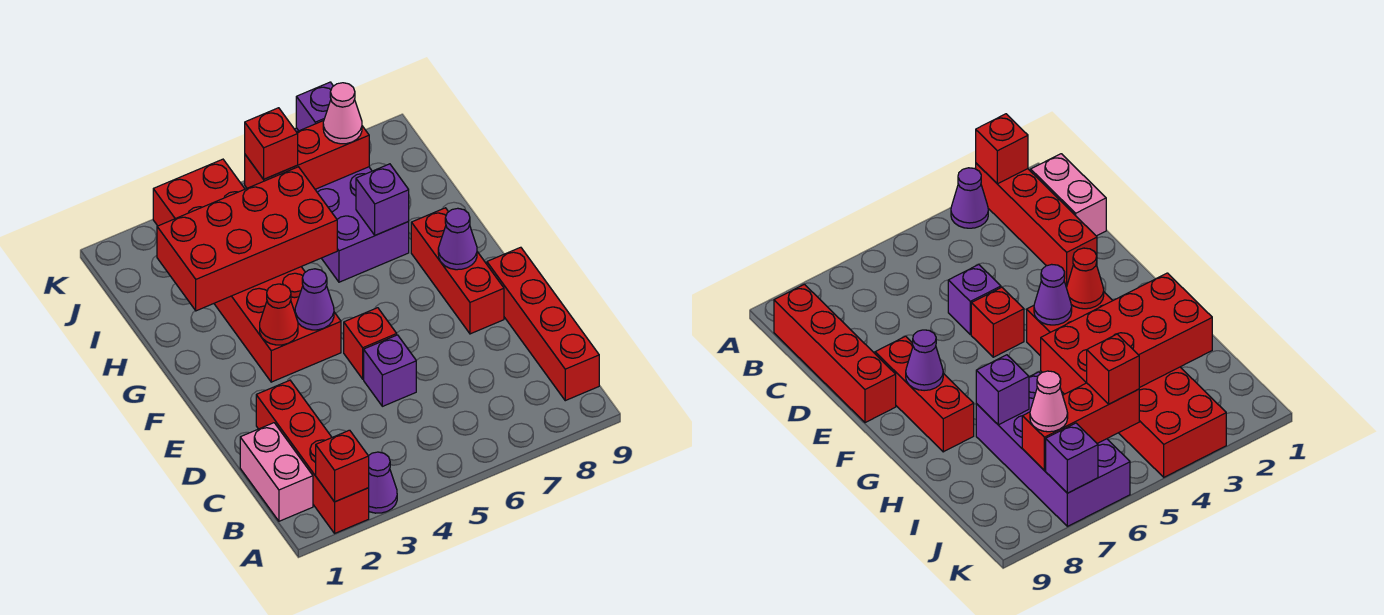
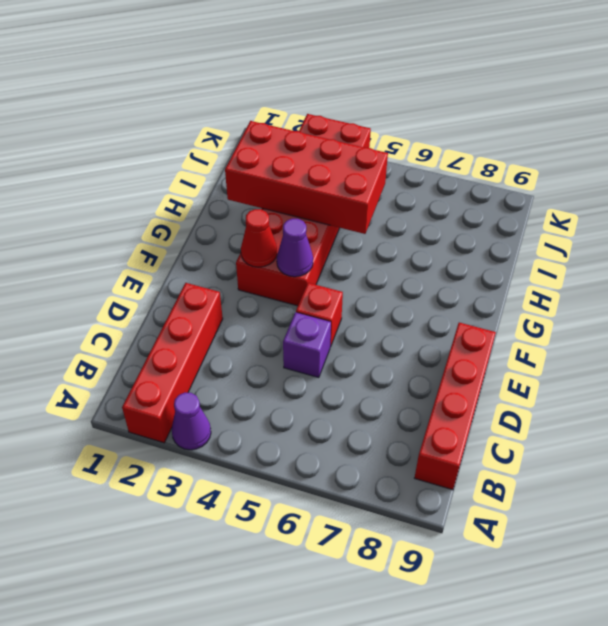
none -> pink brick B1:C1 level 1
none -> red brick E8:G8 level 1
none -> purple brick H6:K7 level 1

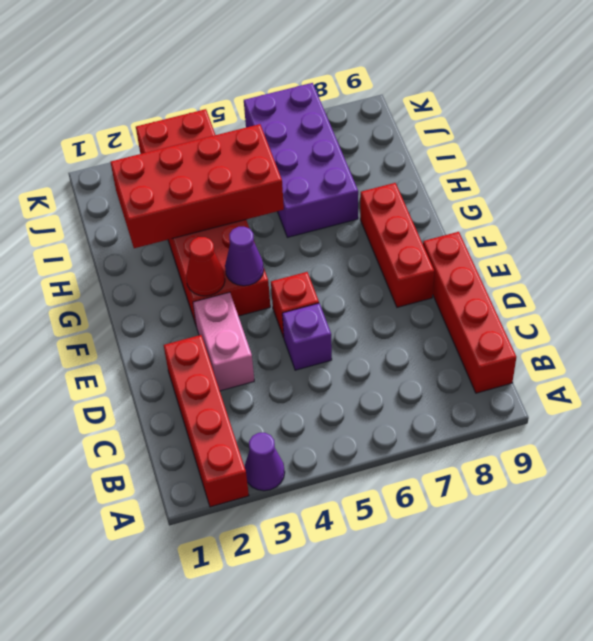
pink brick D3:E3 level 1 -> pink brick B1:C1 level 1
none -> red brick A2 level 2
none -> purple cone F8 level 2
none -> purple brick H7 level 2

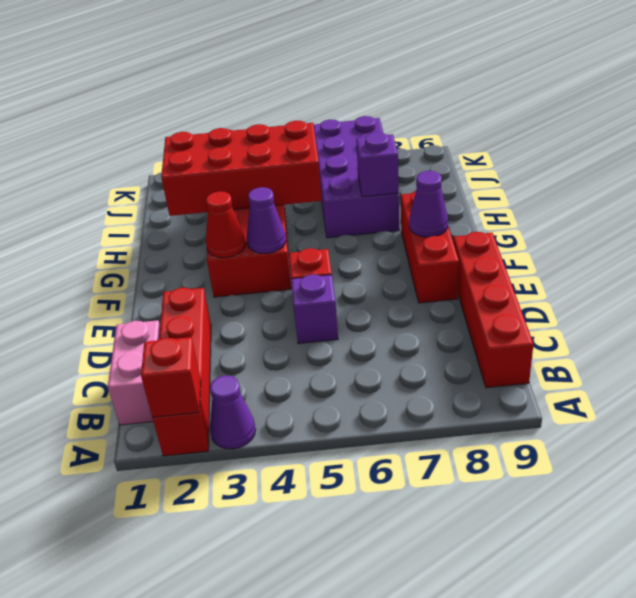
none -> red brick J5:J7 level 2
none -> purple brick K7 level 2
none -> red brick J5 level 3

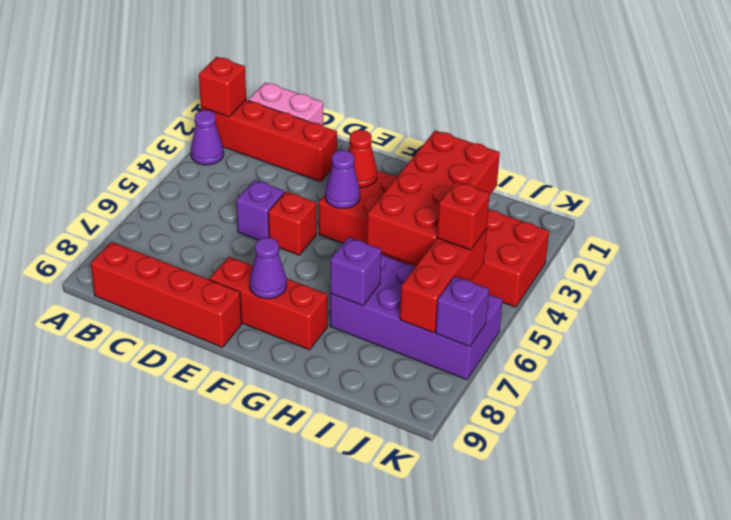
none -> pink cone J7 level 3

